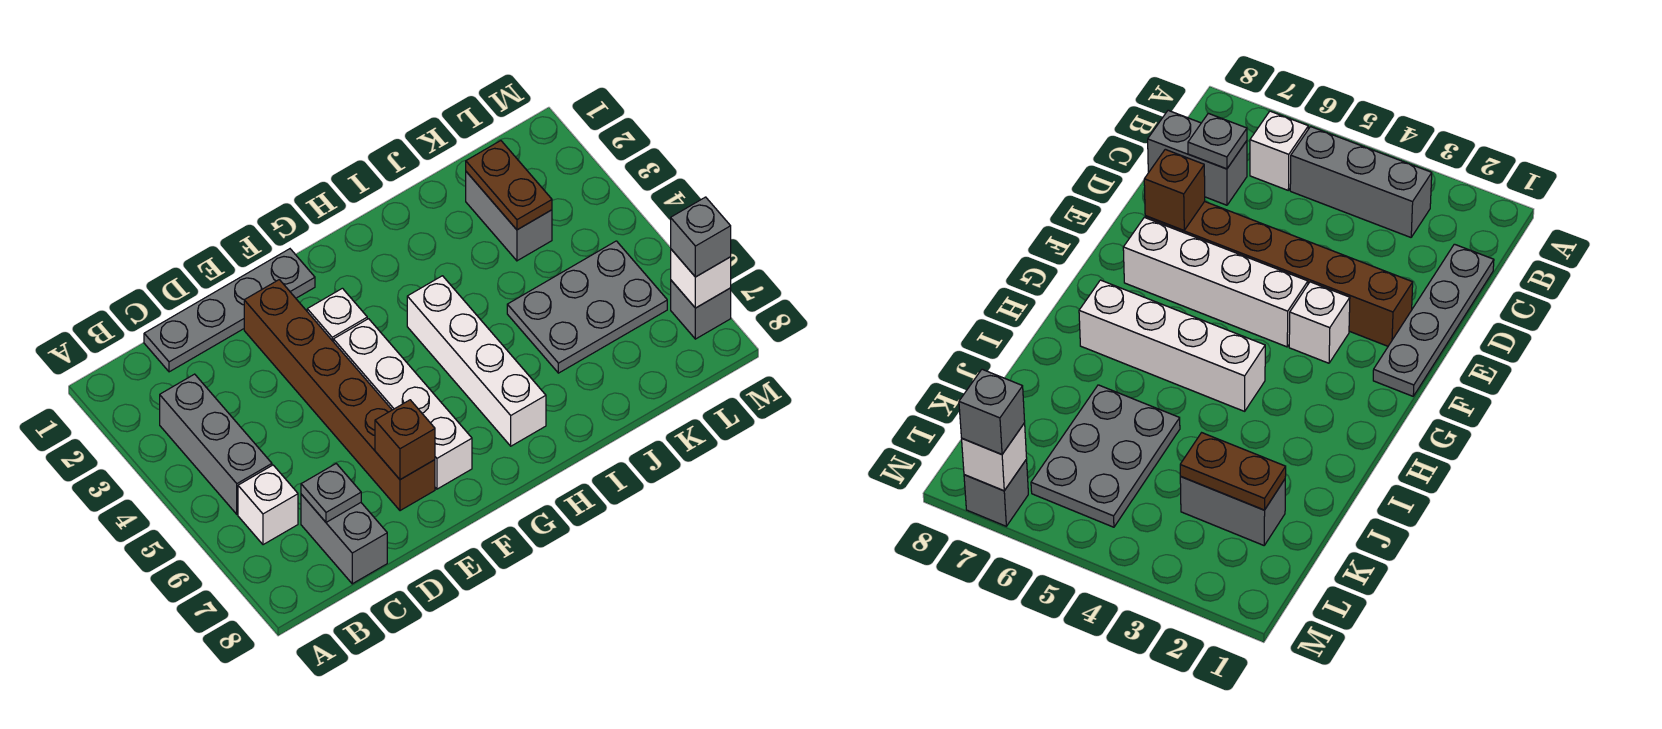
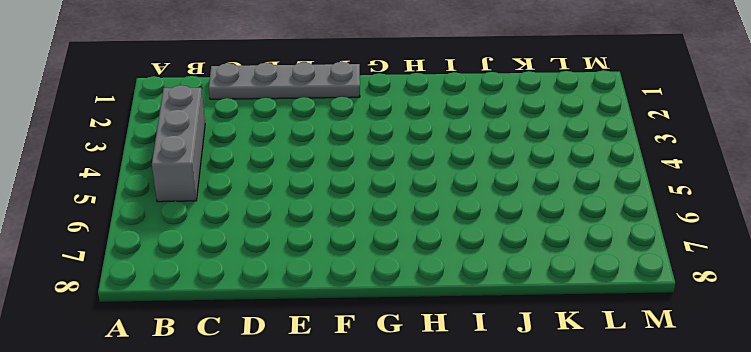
none -> white brick B6 level 1
none -> grey brick C7:C8 level 1
none -> brown brick E2:E7 level 1

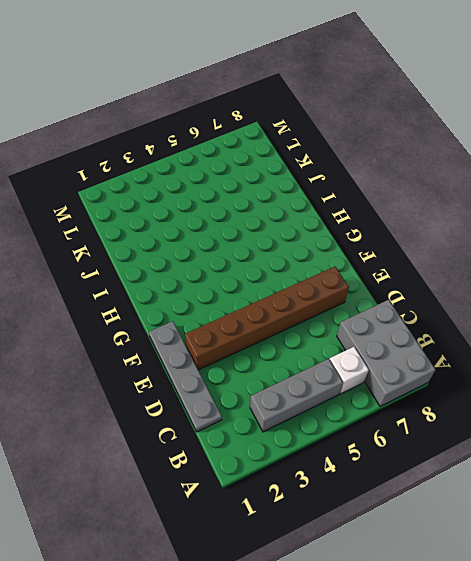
grey brick A7:C8 level 1 -> grey brick C7:C8 level 1
none -> white brick F3 level 1
none -> white brick F4:F7 level 1
none -> white brick H4:H7 level 1

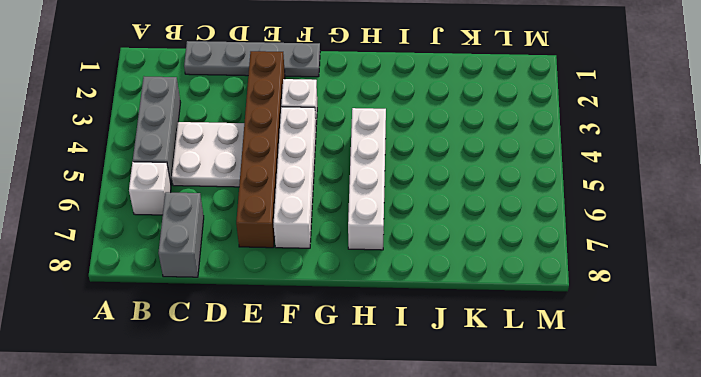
white plate C4:D5 level 1 -> none
none -> grey plate J5:L6 level 1
none -> grey brick K2:K3 level 1
none -> grey brick M7 level 1

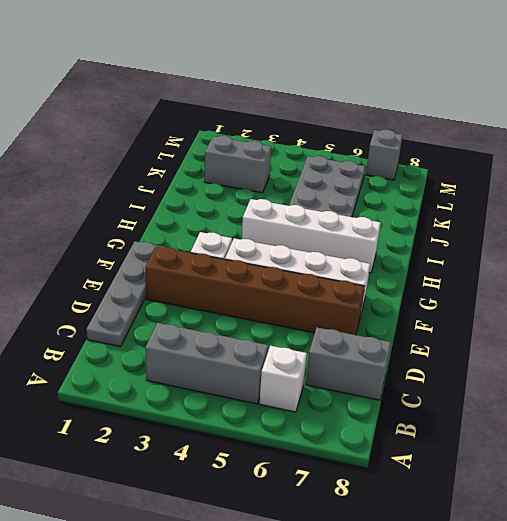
none -> grey plate C7 level 2
none -> brown brick E7 level 2
none -> brown plate K2:K3 level 2

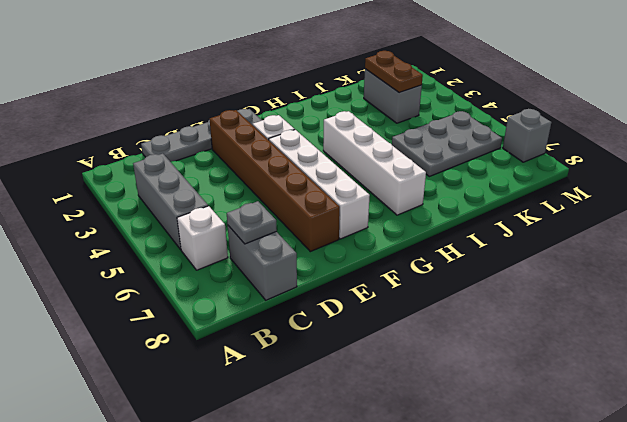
none -> brown brick E7 level 2
none -> white brick M7 level 2
none -> grey brick M7 level 3

